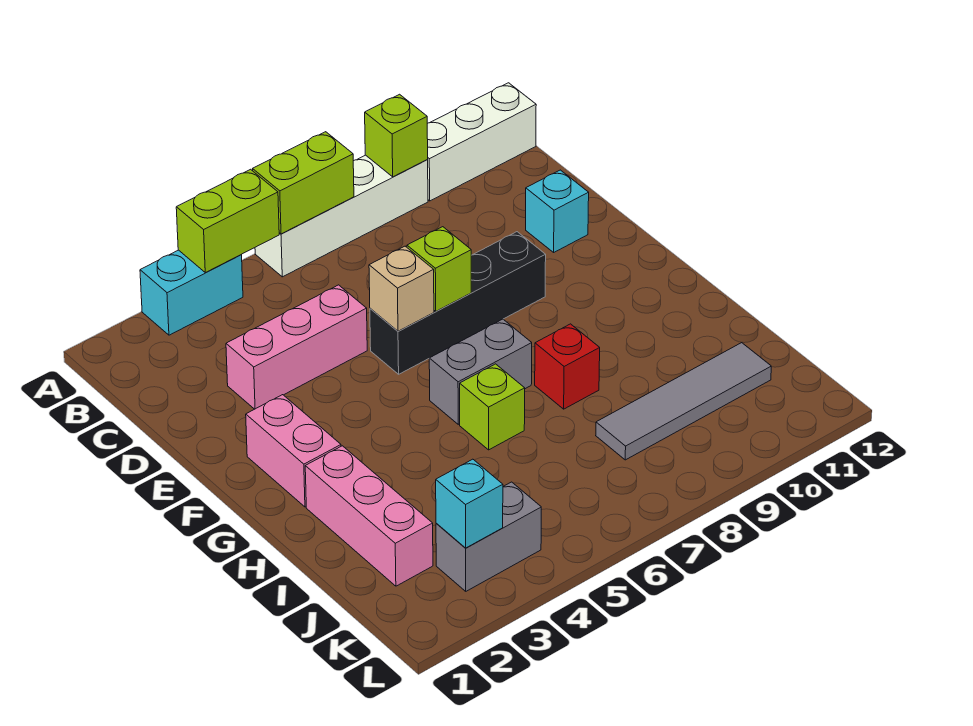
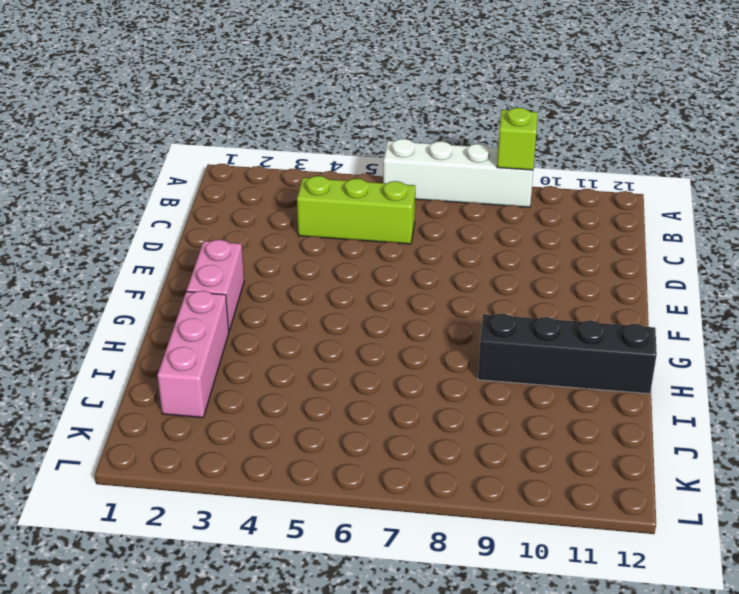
lime brick C4:C6 level 1 -> none
black brick H9:H12 level 1 -> black brick E6:E9 level 1
none -> cyan brick A3:A4 level 1
none -> white brick A10:A12 level 1
none -> pink brick D3:D5 level 1

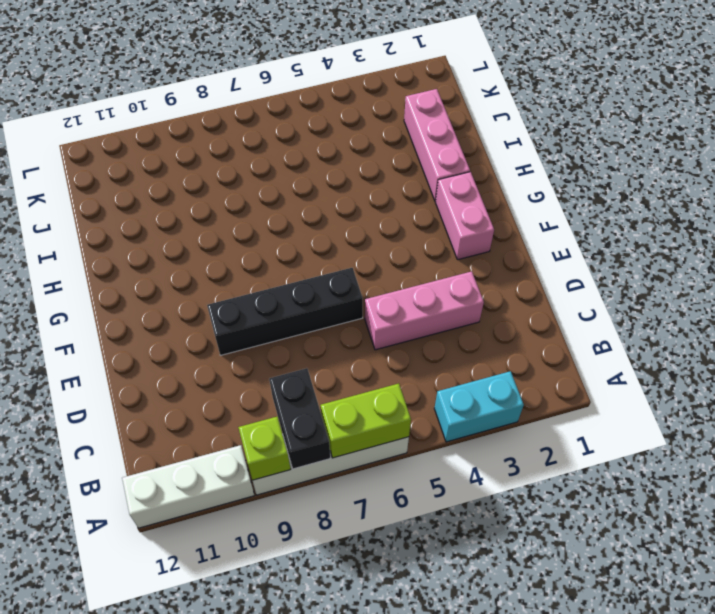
black brick A8:B8 level 2 -> none
none -> cyan brick D11 level 1
none -> grey brick G6:G7 level 1
none -> lime brick H6 level 1

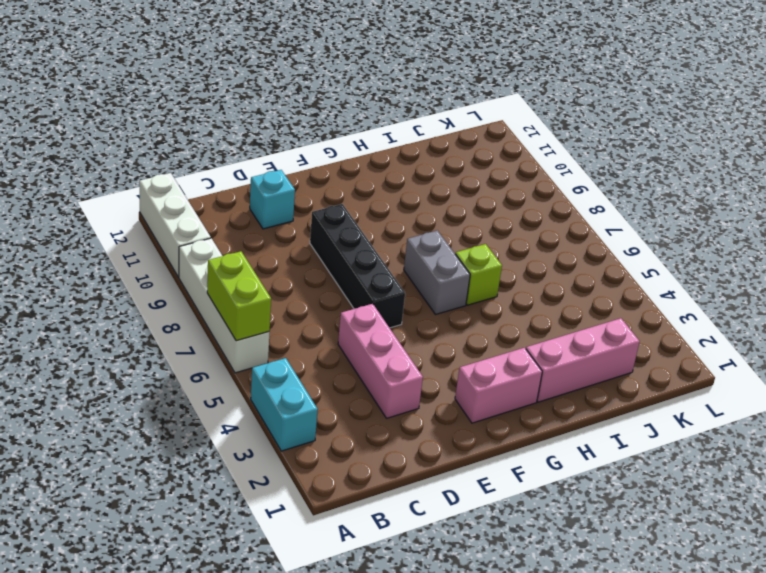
none -> red brick H8 level 1
none -> grey tile J8:J11 level 1
none -> grey brick K3:K4 level 1

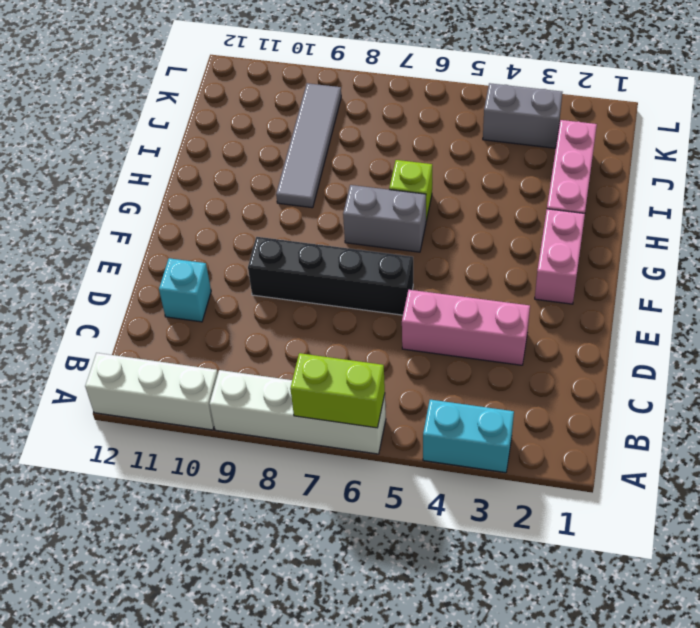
grey tile H9:K9 level 1 -> grey tile J8:J11 level 1
none -> red brick H8 level 1
none -> lime brick A4:A5 level 2
none -> lime brick A9 level 2

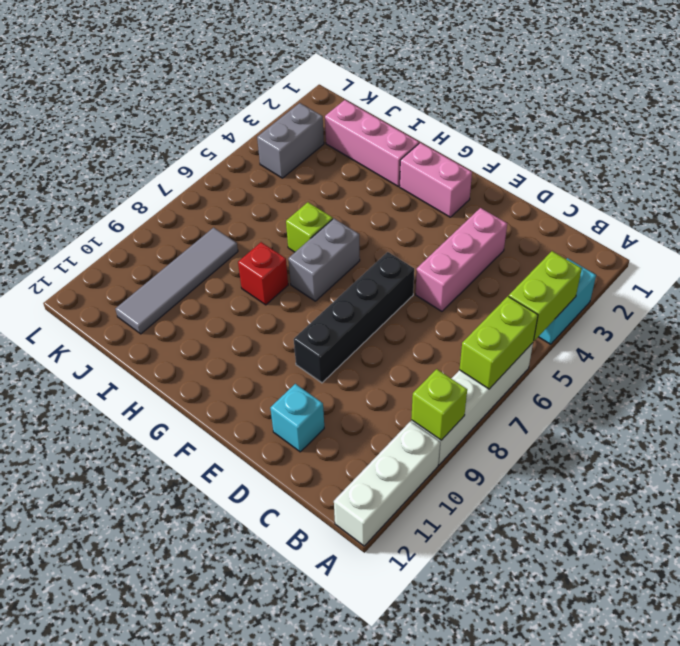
none -> tan brick E6 level 2
none -> lime brick E7 level 2
none -> cyan brick K3 level 2

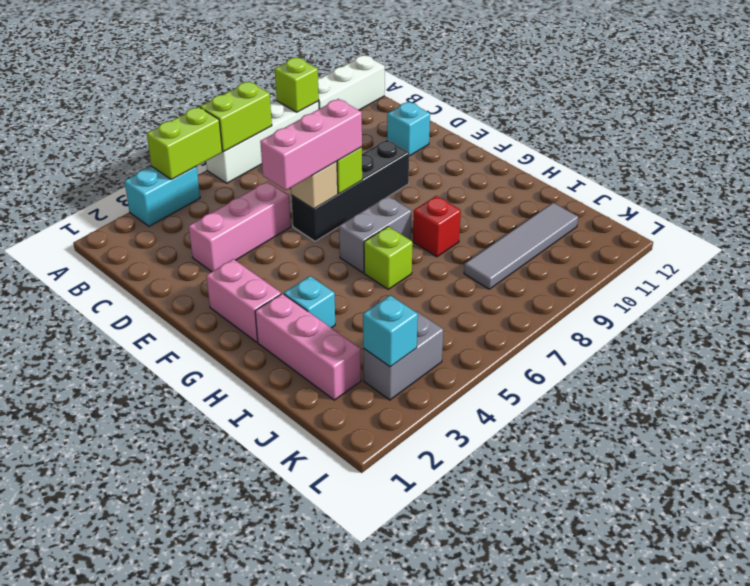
pink brick E5:E7 level 3 -> none
cyan brick H3 level 1 -> none

